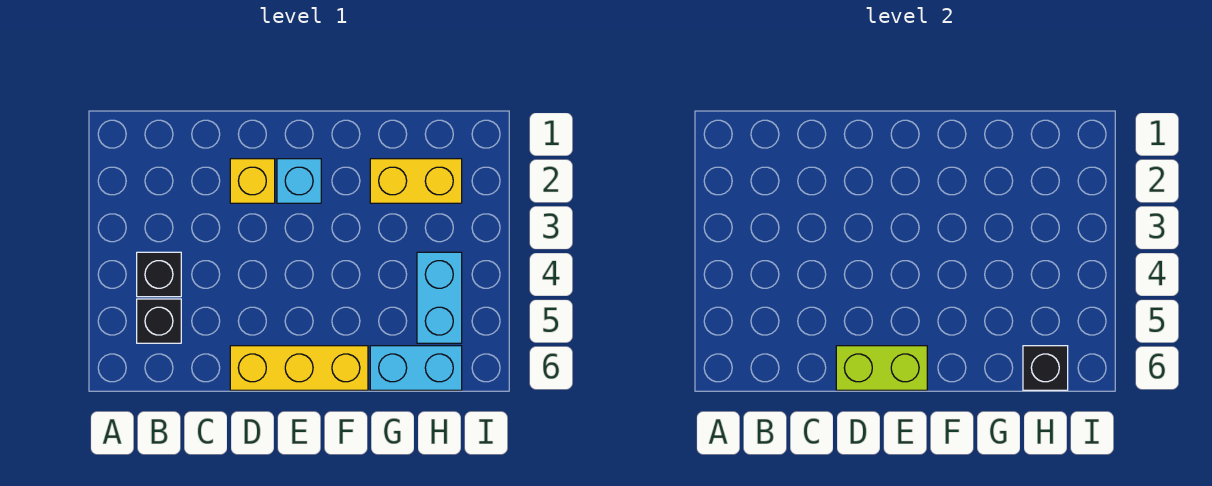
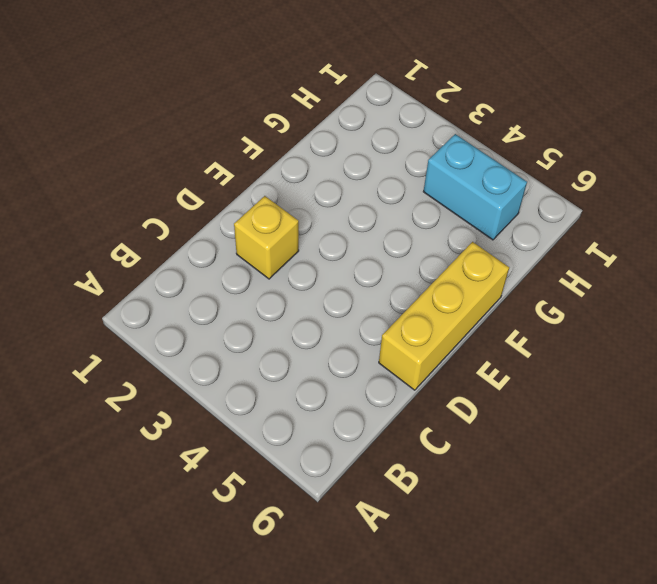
none -> black brick B4 level 1
none -> black brick B5 level 1

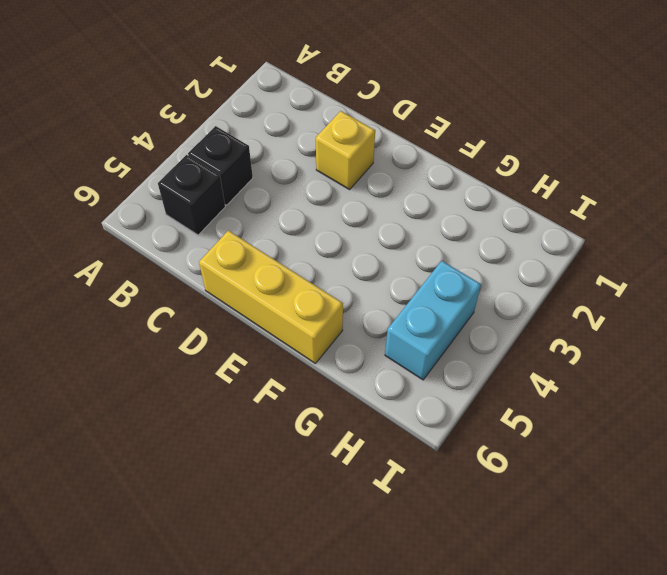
none -> cyan brick E2 level 1
none -> yellow brick G2:H2 level 1

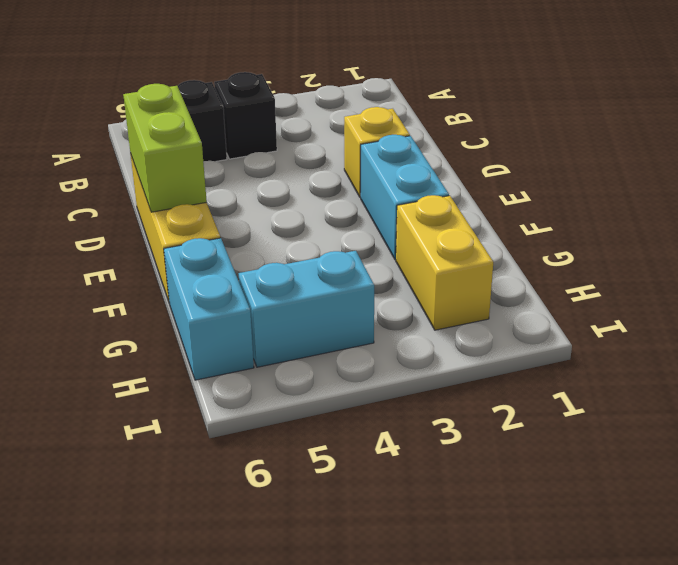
cyan brick E2:F2 level 1 -> cyan brick E2 level 1
none -> black brick H6 level 2

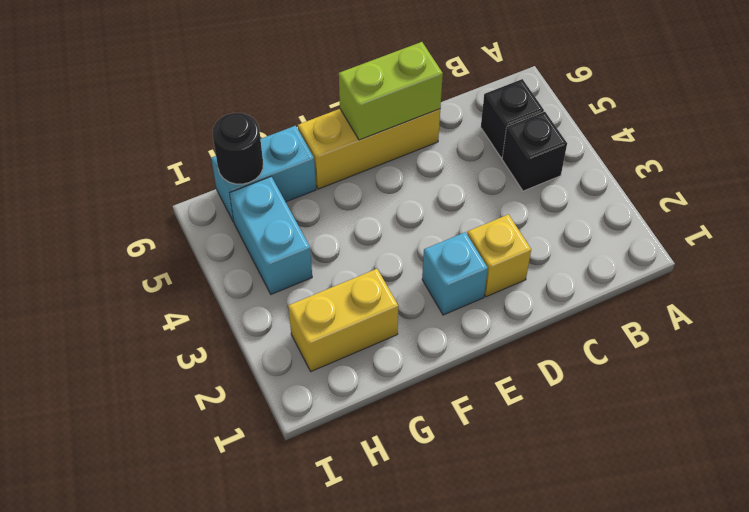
black round brick H6 level 2 -> black brick H6 level 2

